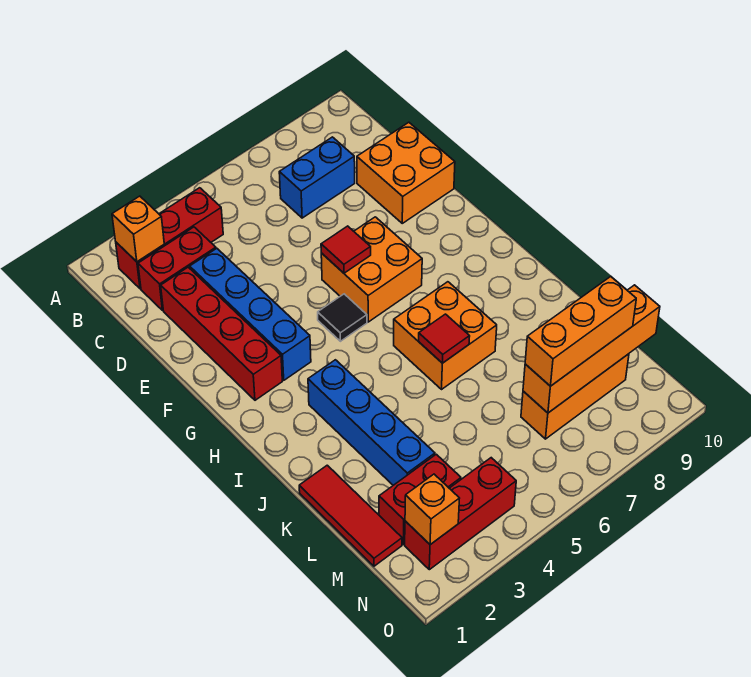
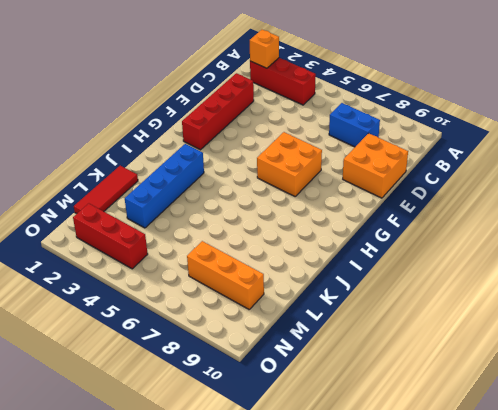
none -> red brick C2:C3 level 1
none -> blue brick D3:G3 level 1
none -> black tile G5 level 1

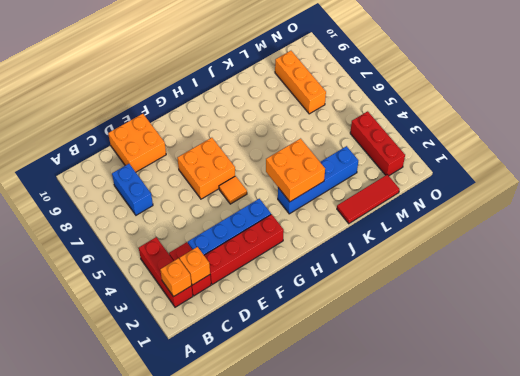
orange brick C2 level 2 -> orange brick N2 level 2
orange tile G5 level 1 -> black tile G5 level 1
orange brick I3:J4 level 2 -> orange brick I6:J7 level 1
none -> red brick M2:M3 level 1
none -> red tile F6 level 2
none -> red tile J6 level 2

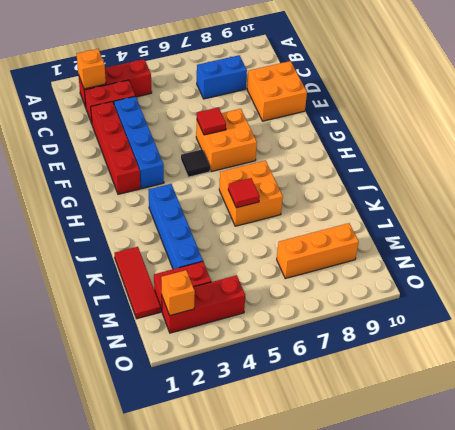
none -> orange brick M7:M10 level 2
none -> orange brick M7:M9 level 3

